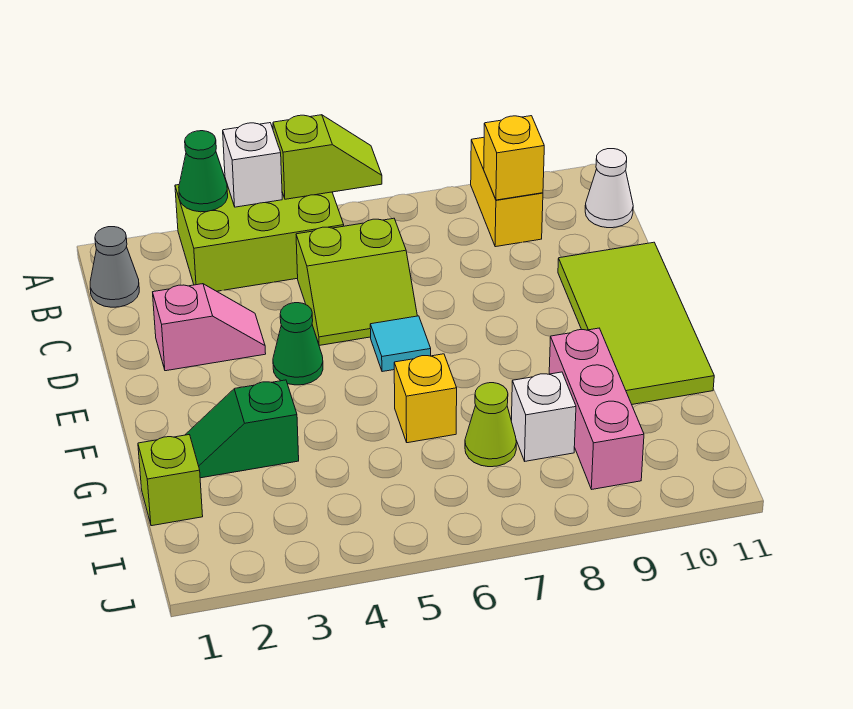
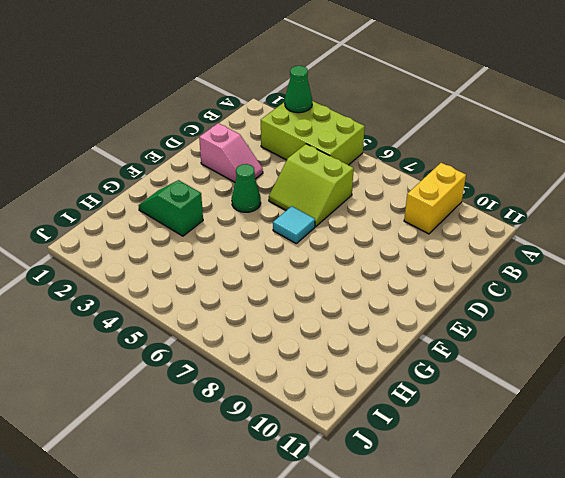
none -> grey cone B1 level 1
none -> white cone B11 level 1
none -> lime tile D10:G11 level 1

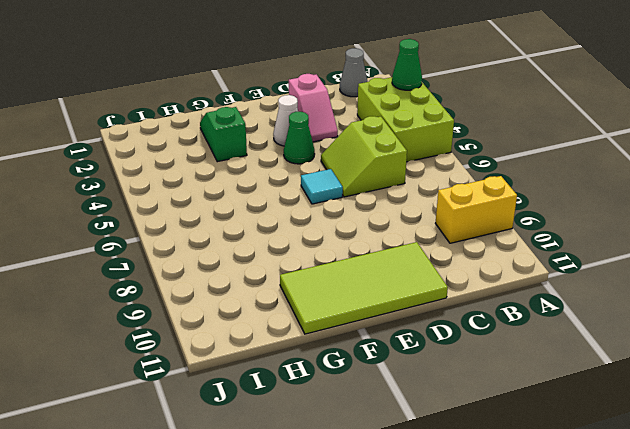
white cone E3 level 1 -> white cone B11 level 1
none -> yellow brick G6 level 1
none -> pink brick G9:I9 level 1
none -> lime brick H1 level 1

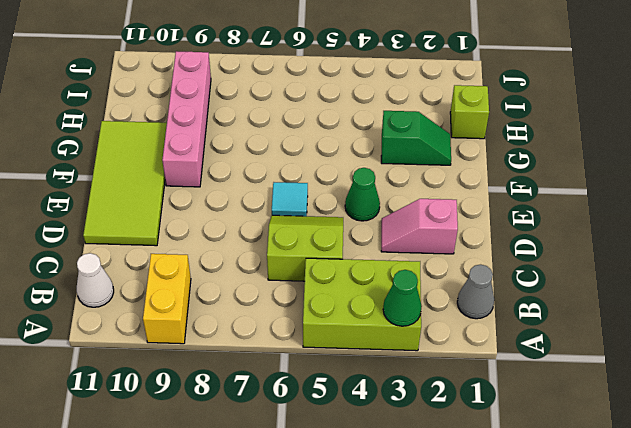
pink brick F9:I9 level 1 -> pink brick G9:I9 level 1
none -> yellow brick G6 level 1
none -> lime cone H7 level 1
none -> white brick H8 level 1

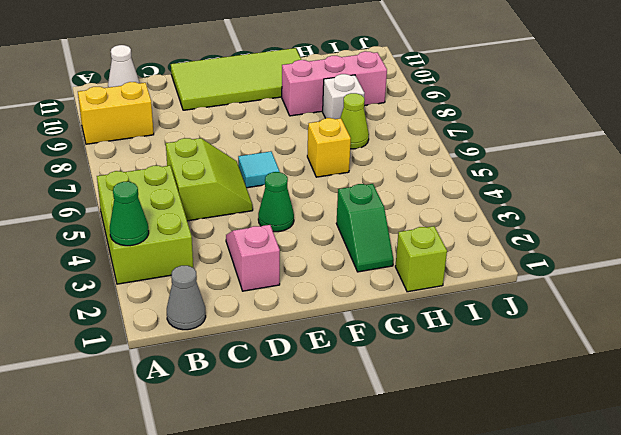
none -> white brick A4 level 2
none -> lime slope A5:A6 level 2 top 5
none -> yellow brick B9 level 2

